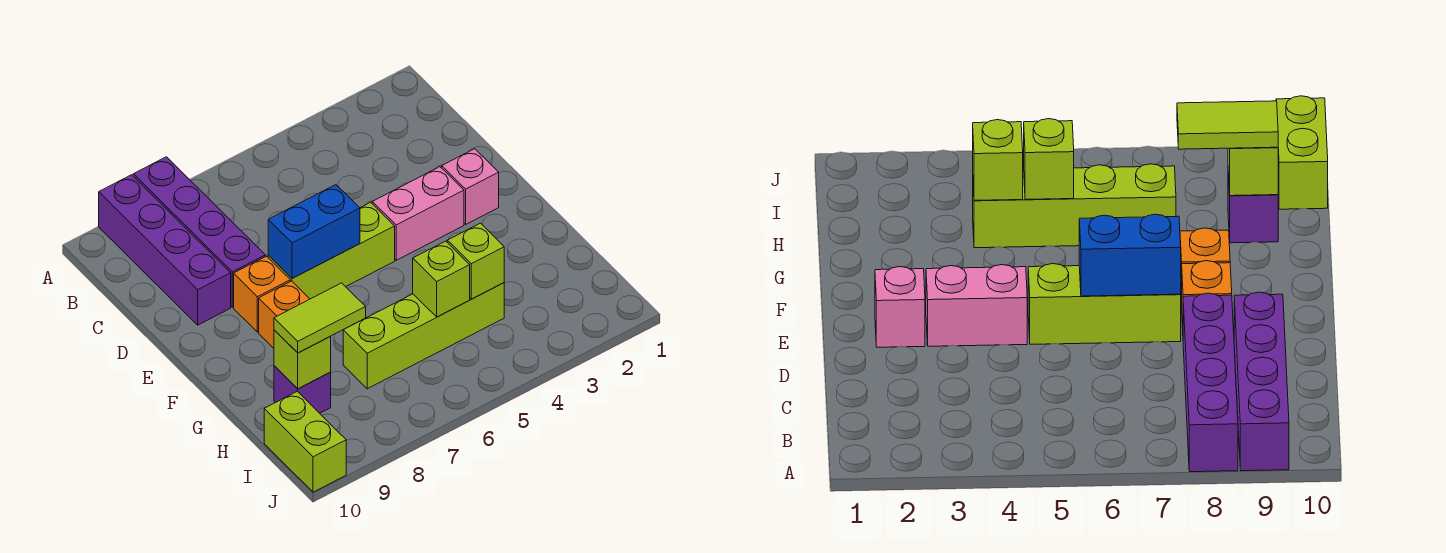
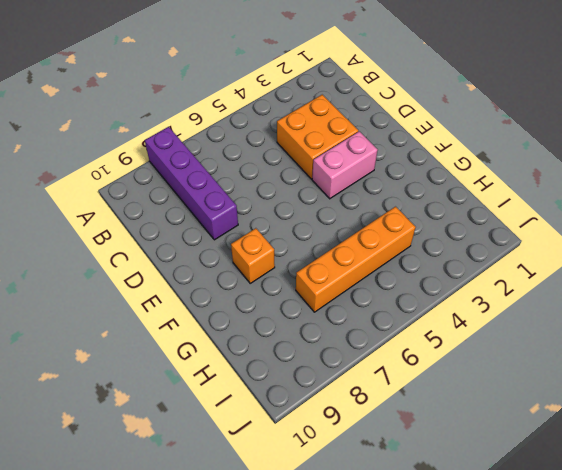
orange brick C3:D4 level 1 -> none
orange brick H4:H7 level 1 -> lime brick H4:H7 level 1
none -> purple brick A9:D9 level 1
none -> pink brick E2 level 1
none -> lime brick E5:E7 level 1

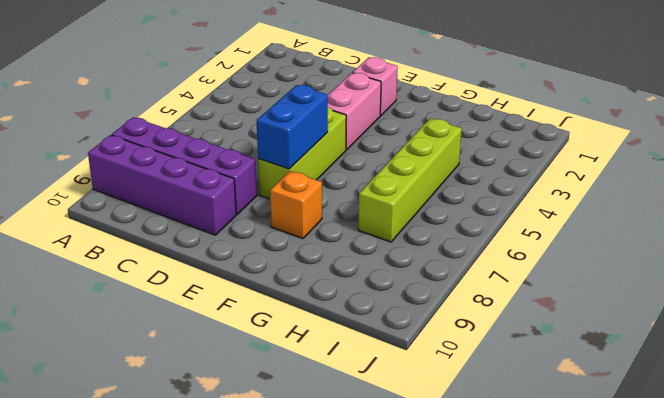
none -> orange brick E8 level 1
none -> purple brick H9 level 1
none -> lime brick I10:J10 level 1

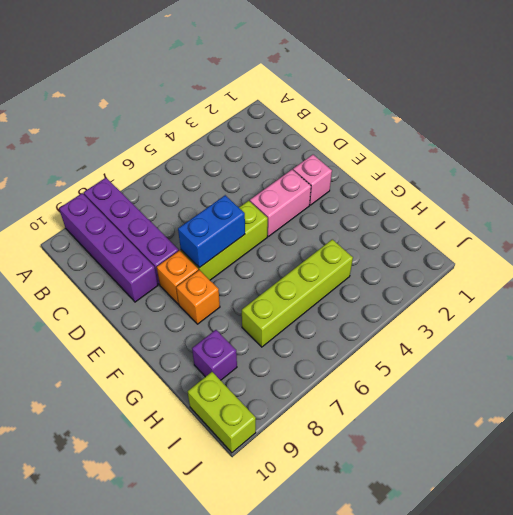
none -> lime brick H4 level 2
none -> lime brick H5 level 2
none -> lime brick H9 level 2

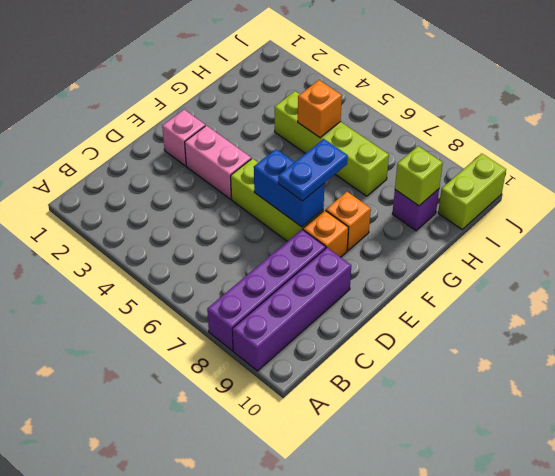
blue plate E7:F7 level 3 -> none
orange brick H5 level 2 -> lime brick H5 level 2
none -> lime brick H4 level 2
none -> lime tile H8:H9 level 3

